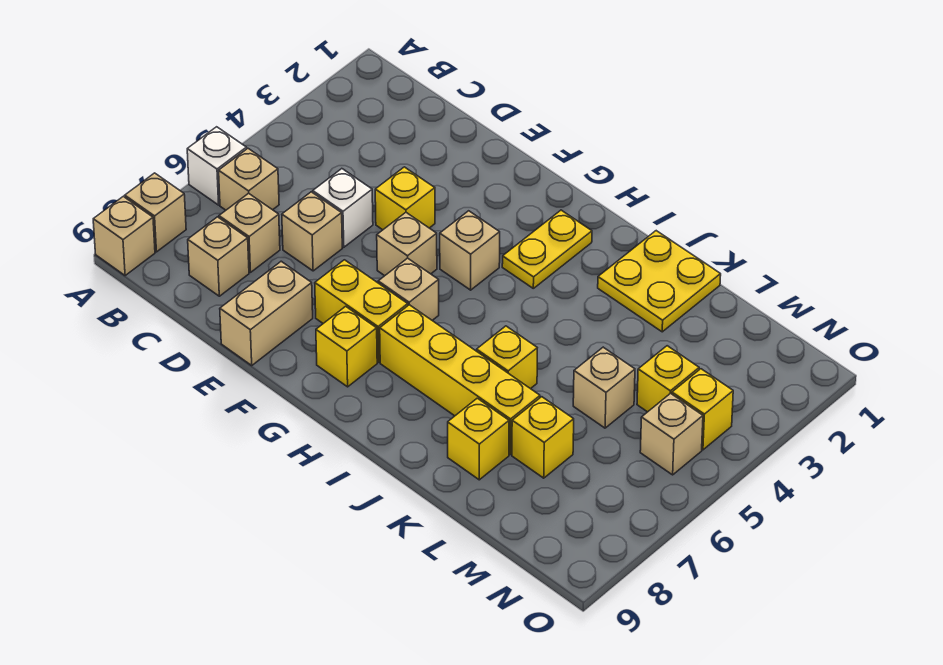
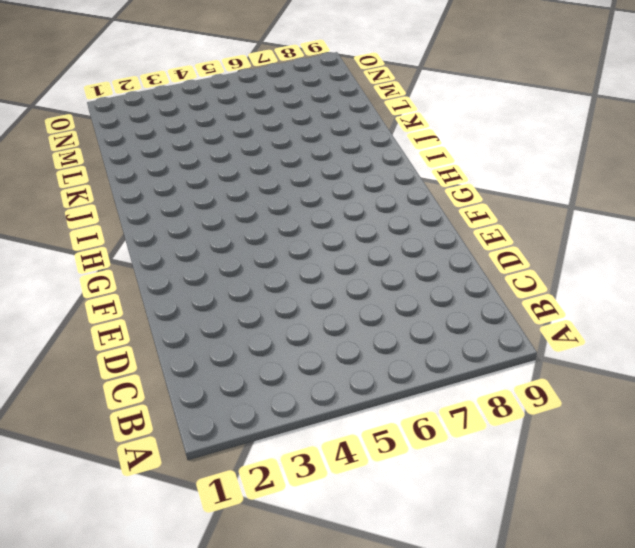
none -> white brick A6 level 1
none -> tan brick A8 level 1
none -> tan brick A9 level 1

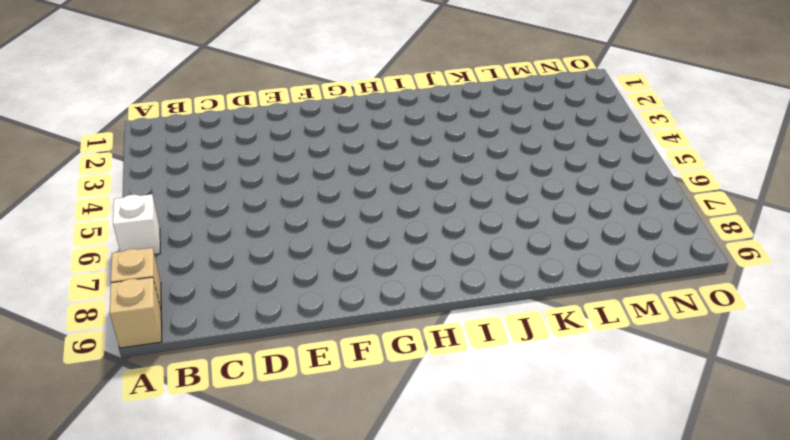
none -> tan brick B6 level 1
none -> tan brick C7 level 1
none -> tan brick C8 level 1

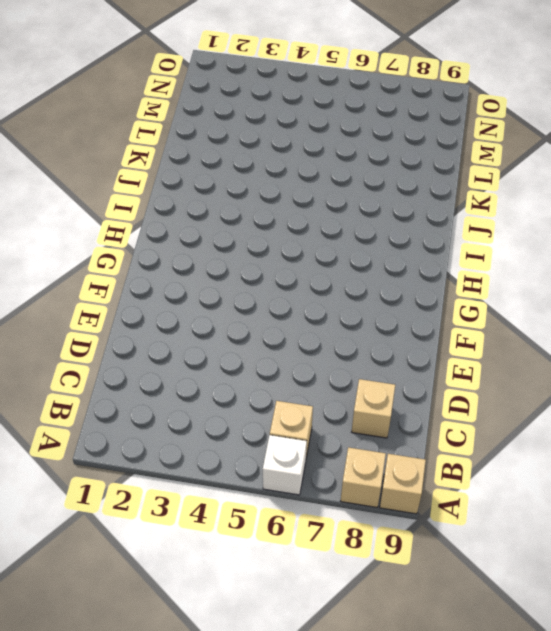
none -> tan brick C7 level 1
none -> white brick D5 level 1
none -> tan brick D6 level 1

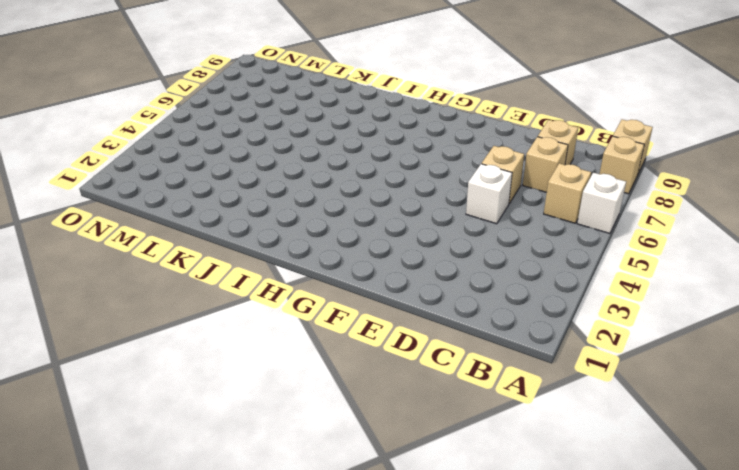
none -> yellow brick E4 level 1
none -> tan brick E8:E9 level 1
none -> tan brick F5 level 1

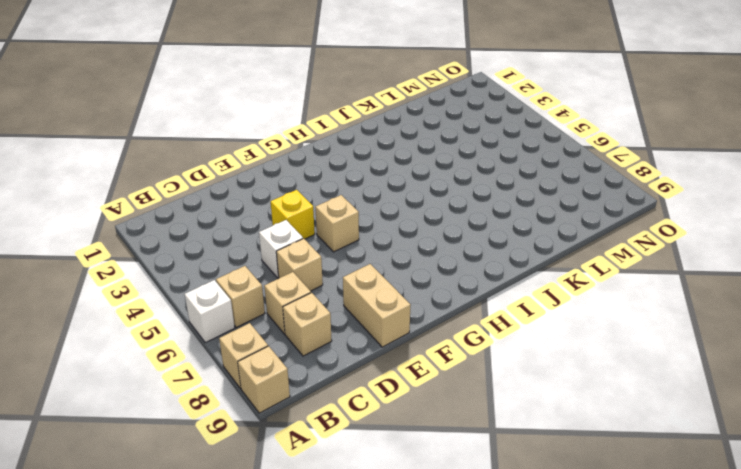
none -> yellow brick F7:G7 level 1
none -> tan brick G4 level 1
none -> tan brick G6 level 1

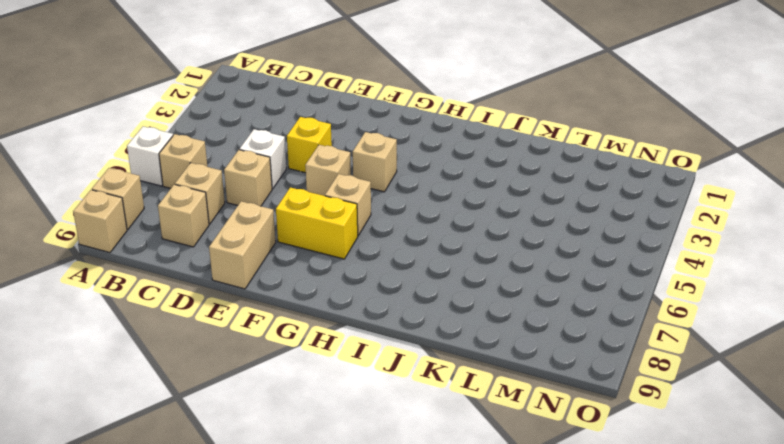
none -> yellow brick G8 level 1
none -> yellow plate H2:H3 level 1
none -> yellow brick H7:K7 level 1

